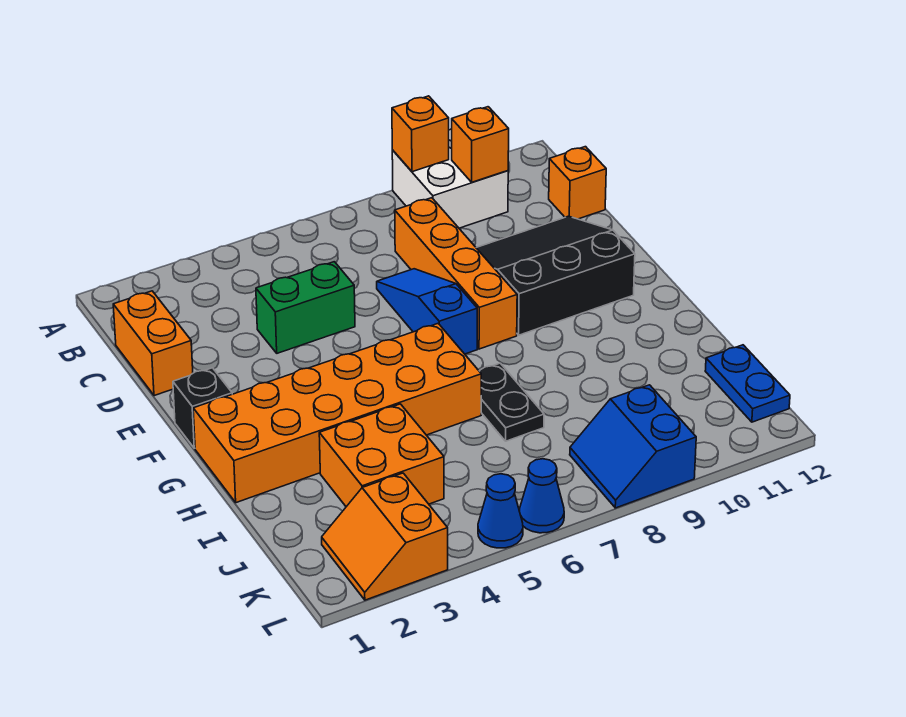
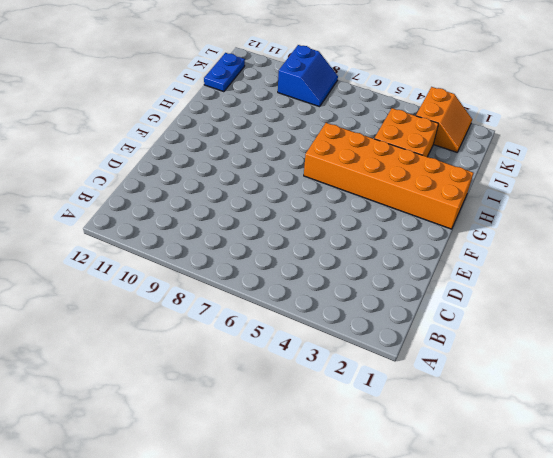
none -> white brick A9:B10 level 1
none -> orange brick C1:D1 level 1
none -> orange brick C8:F8 level 1

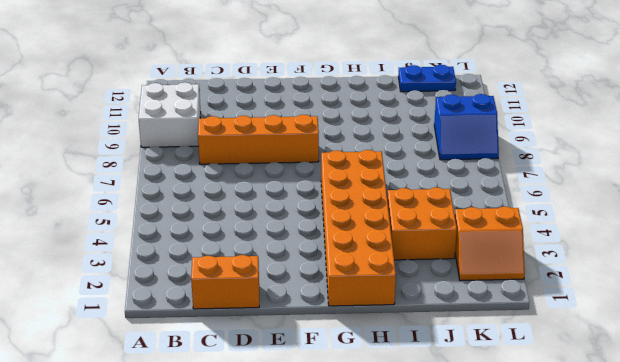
none -> orange brick C12 level 1
none -> green brick D4:D5 level 1
none -> blue slope D7:F7 level 1 top F

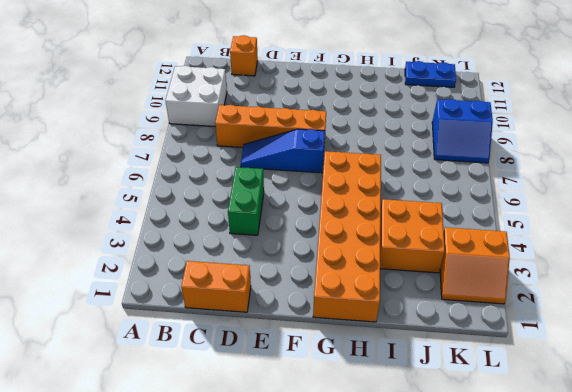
none -> black slope D9:F11 level 1 top F
none -> black brick F1 level 1
none -> black plate H7:I7 level 1

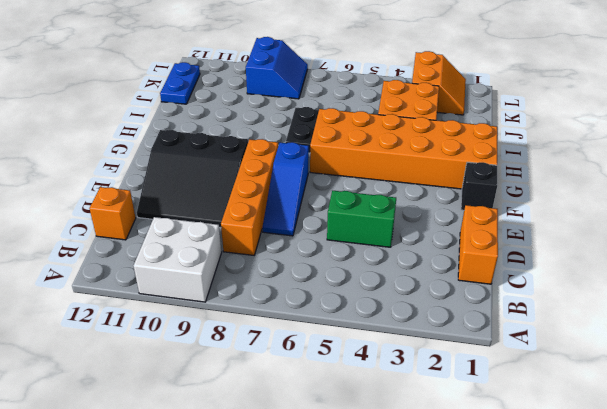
none -> blue cone L5 level 1
none -> blue cone L6 level 1
none -> orange brick A9 level 2

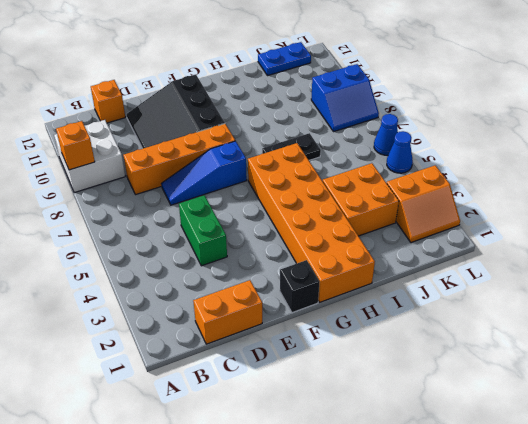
none -> orange brick B10 level 2

